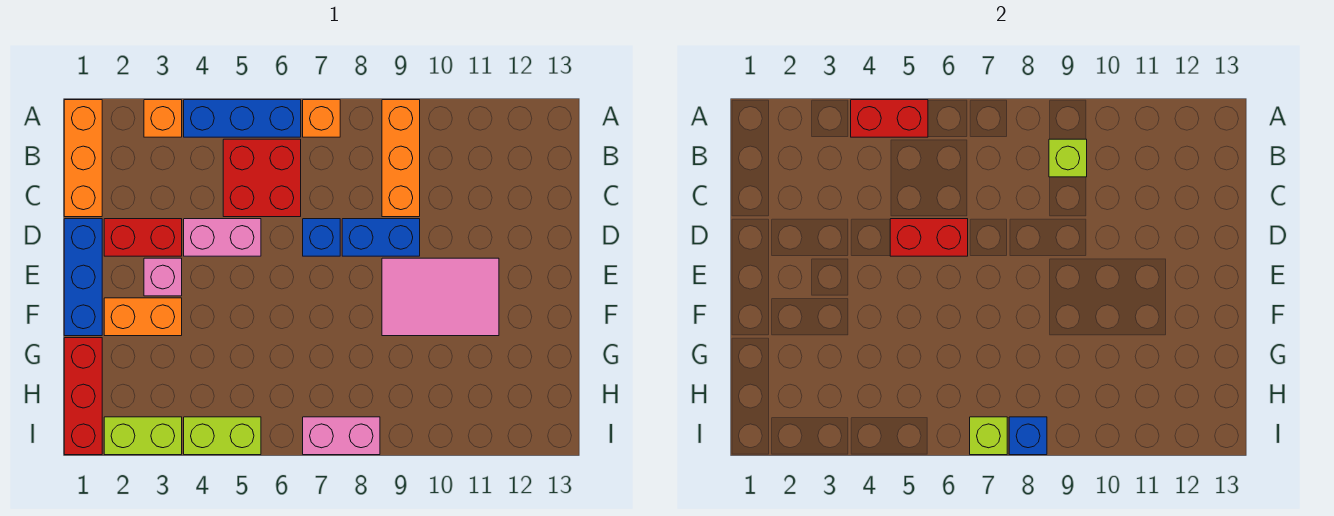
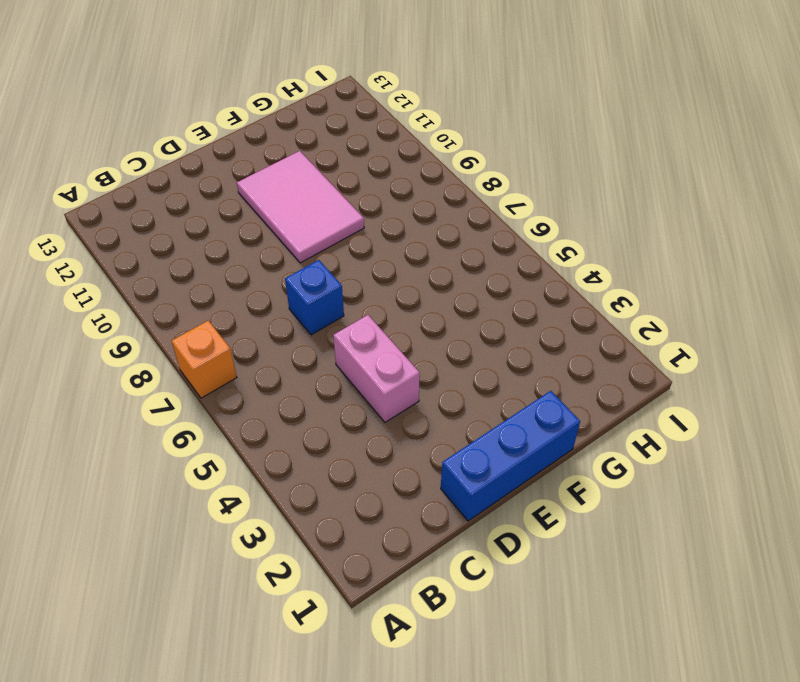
none -> orange brick A1:C1 level 1
none -> orange brick A3 level 1
none -> blue brick A4:A6 level 1

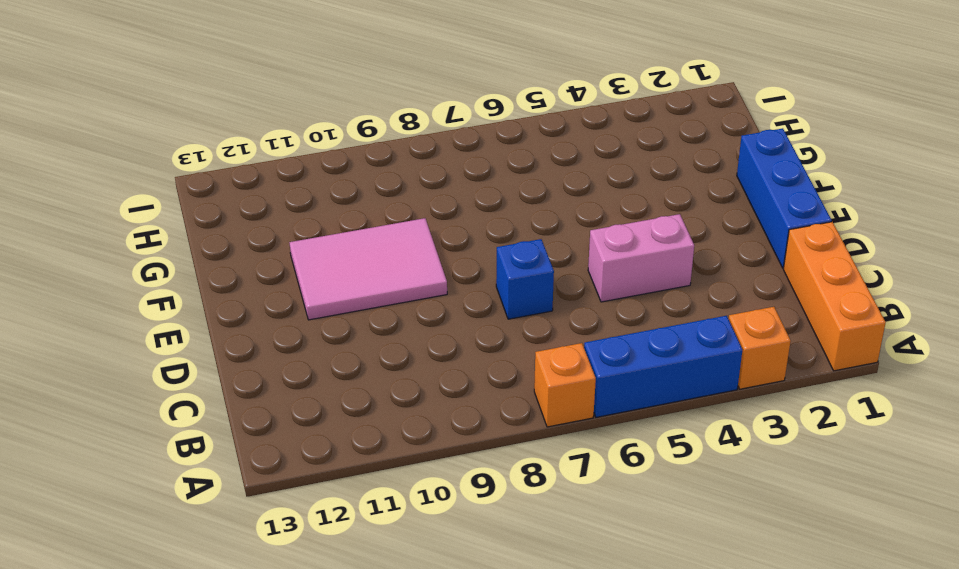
none -> orange brick A9:C9 level 1
none -> red brick B5:C6 level 1
none -> red brick D2:D3 level 1

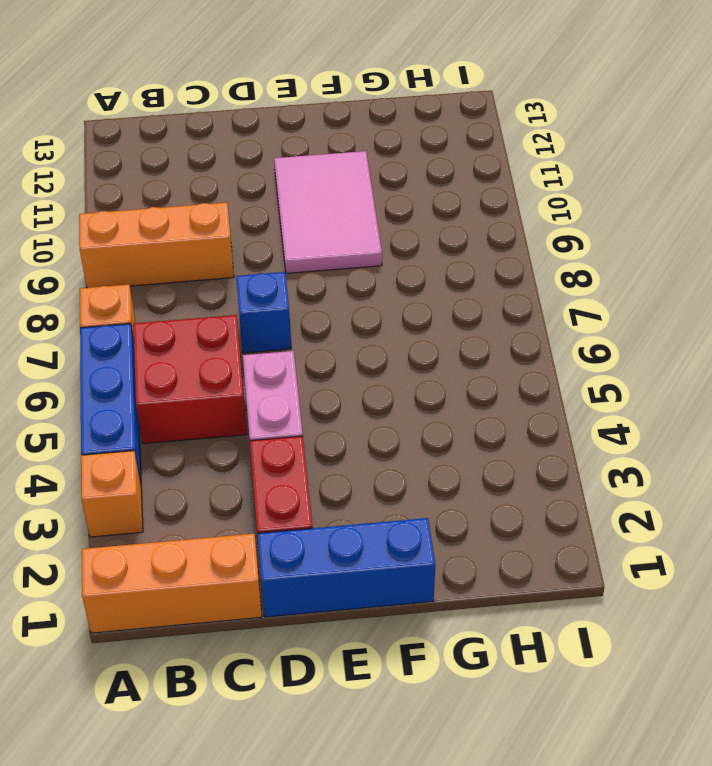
none -> blue brick D8:D9 level 1
none -> pink brick E3 level 1
none -> orange brick F2:F3 level 1

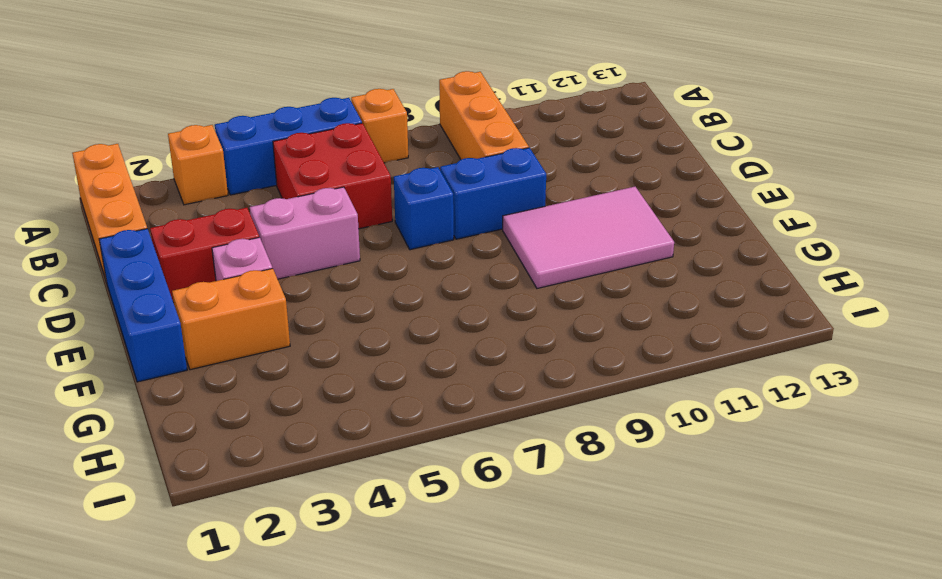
none -> red brick G1:I1 level 1
none -> lime brick I2:I3 level 1
none -> lime brick I4:I5 level 1

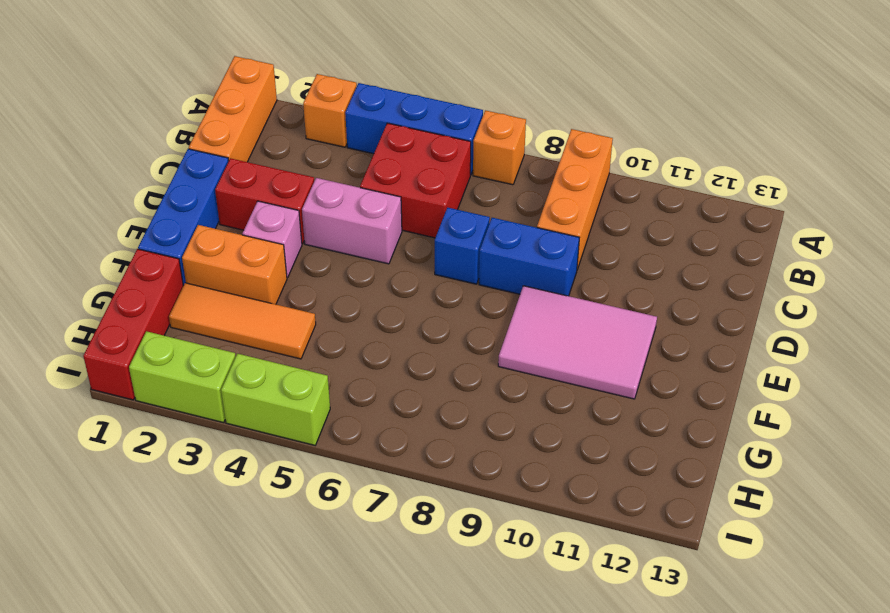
orange tile G2:G4 level 1 -> none
none -> pink brick I7:I8 level 1
none -> red brick A4:A5 level 2
none -> lime brick B9 level 2

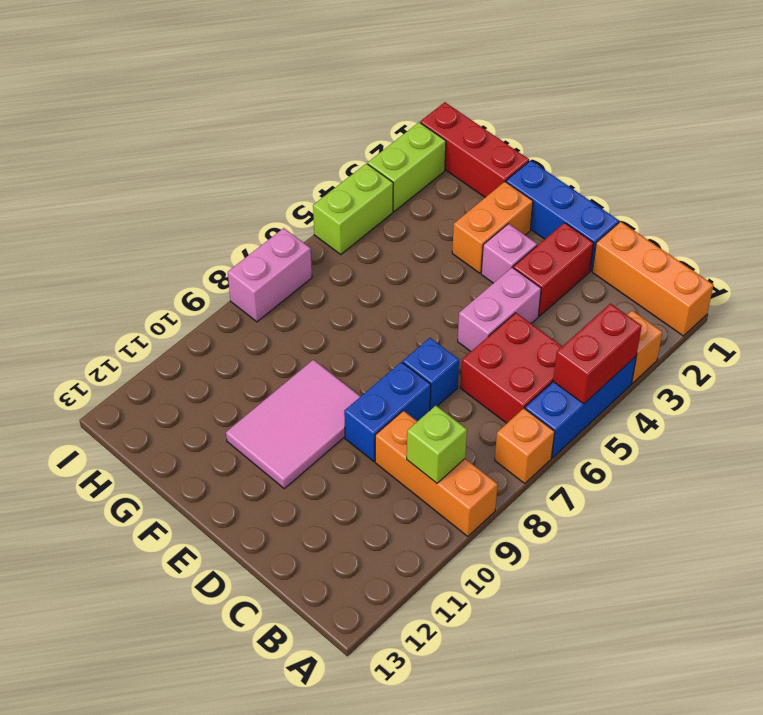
none -> red brick D5:D6 level 2
none -> lime brick I7 level 2
none -> blue brick I8 level 2

